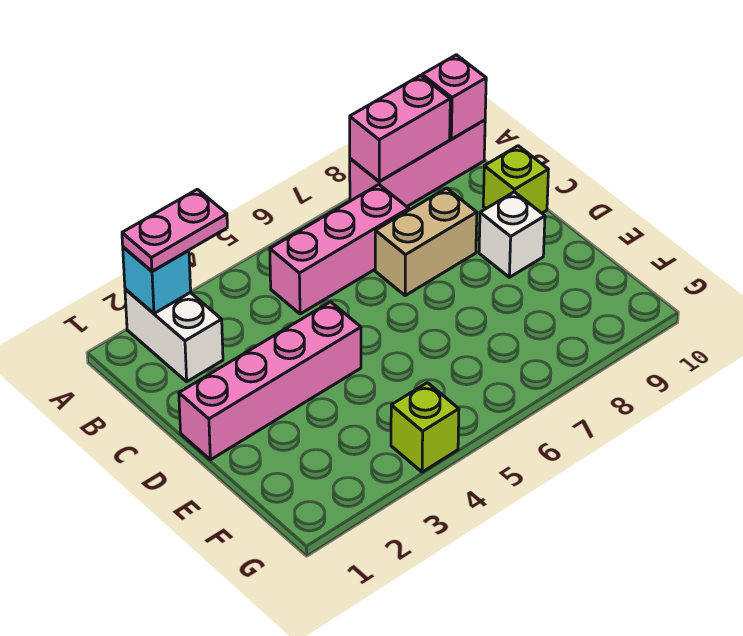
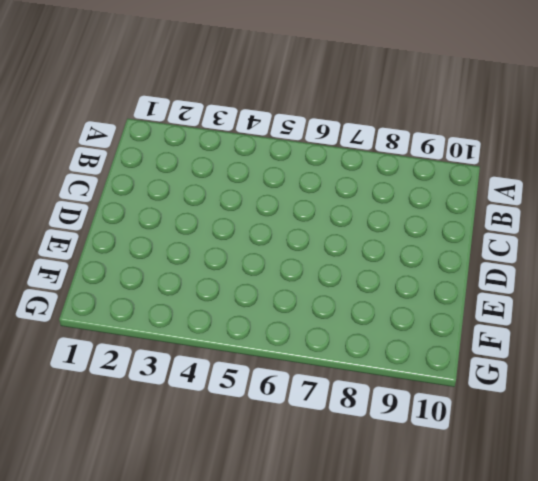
none -> white brick A2:B2 level 1
none -> pink brick A8:A10 level 1
none -> pink brick B5:B7 level 1

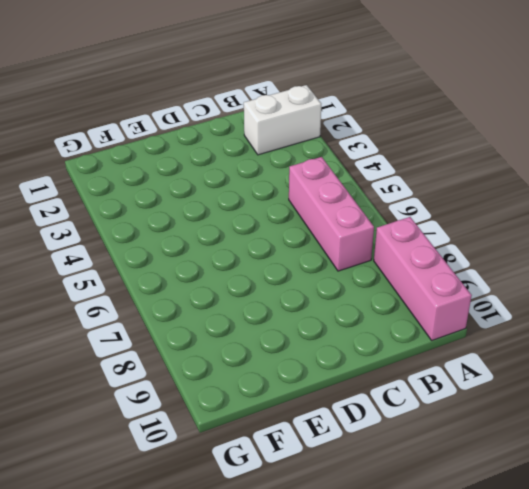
none -> tan brick C7:C8 level 1
none -> lime brick C10 level 1
none -> pink brick D1:D4 level 1

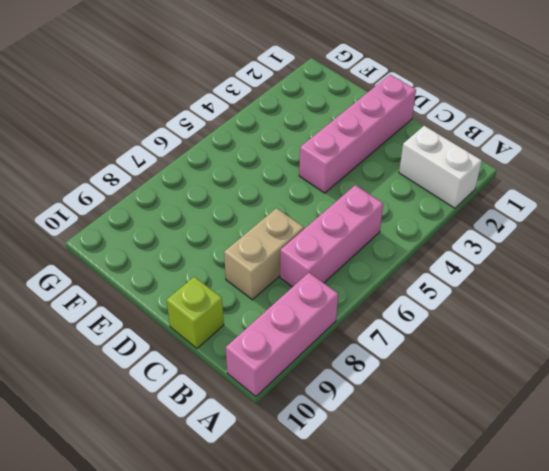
none -> white brick D9 level 1
none -> lime brick G4 level 1
none -> cyan brick A2 level 2

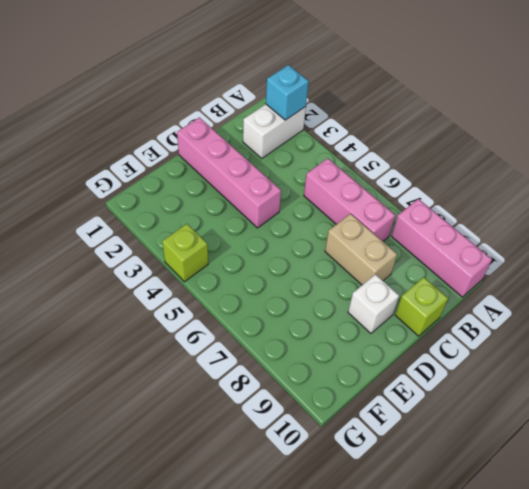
none -> pink brick A8:A9 level 2
none -> pink brick A10 level 2
none -> pink plate A2:A3 level 3

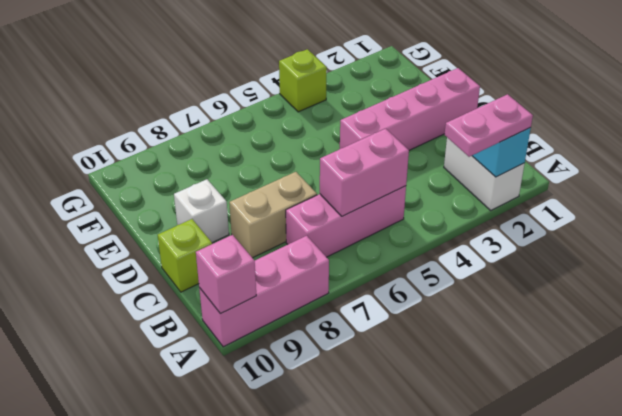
pink brick B5:B6 level 2 -> pink brick A8:A9 level 2

